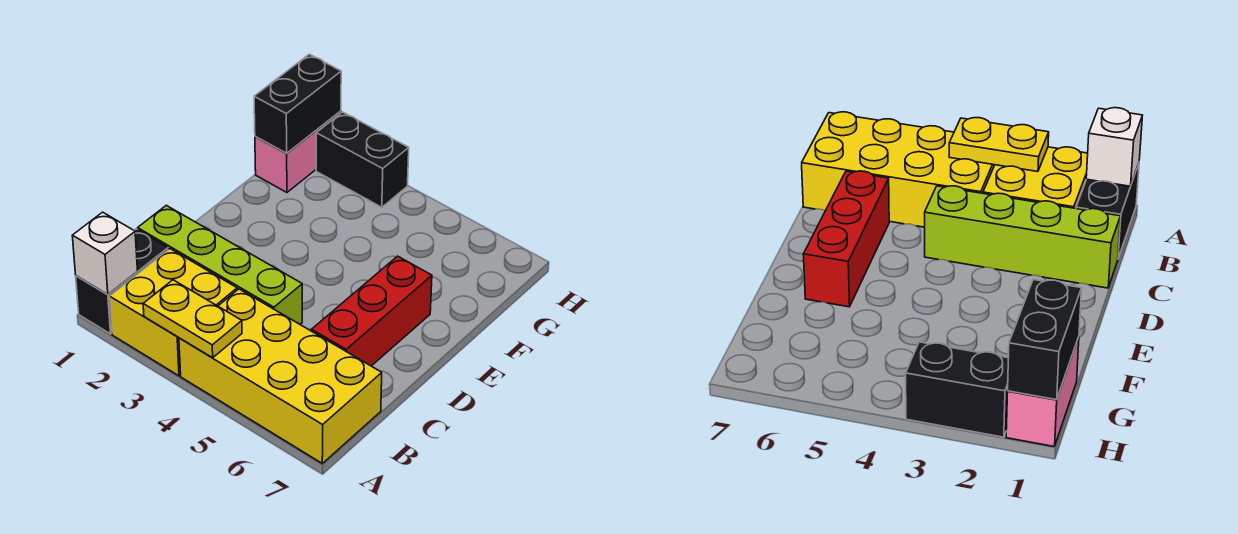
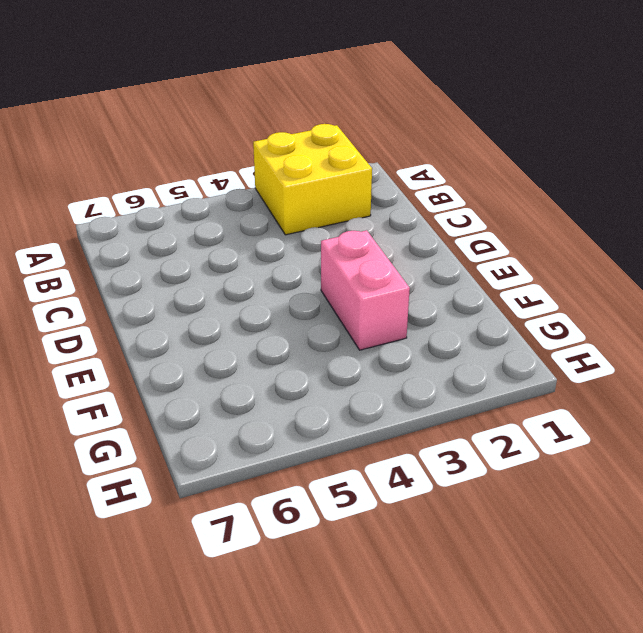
pink brick E3:F3 level 1 -> pink brick G1:H1 level 1
none -> black brick A1:B1 level 1
none -> yellow brick A4:B7 level 1

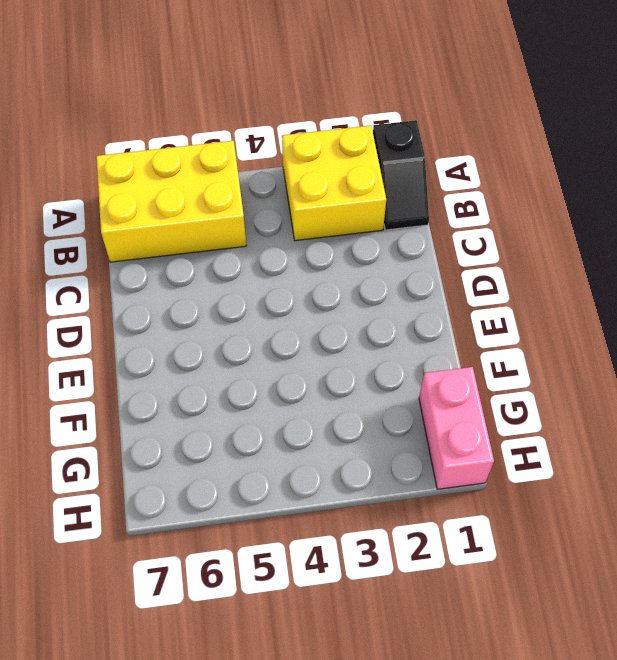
black slope A1:B1 level 1 top A -> black brick A1:B1 level 1
yellow brick A5:B7 level 1 -> yellow brick A4:B7 level 1
none -> lime brick C1:C4 level 1
none -> red brick C6:E6 level 1

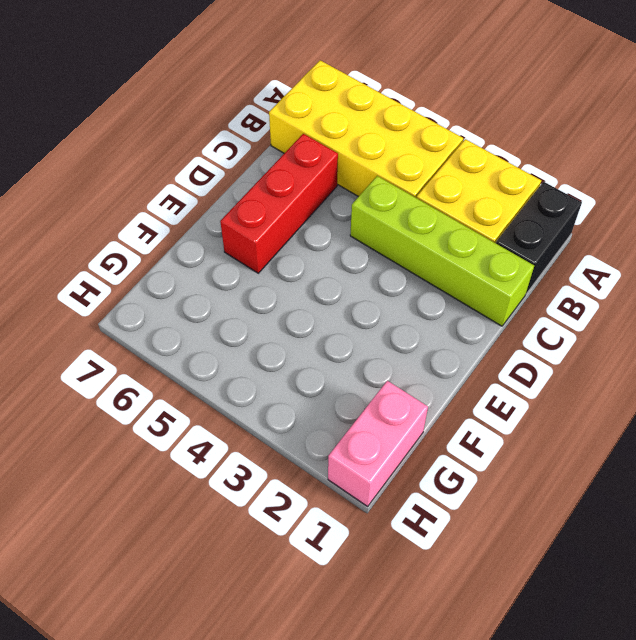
none -> black brick H2:H3 level 1
none -> white brick A1 level 2

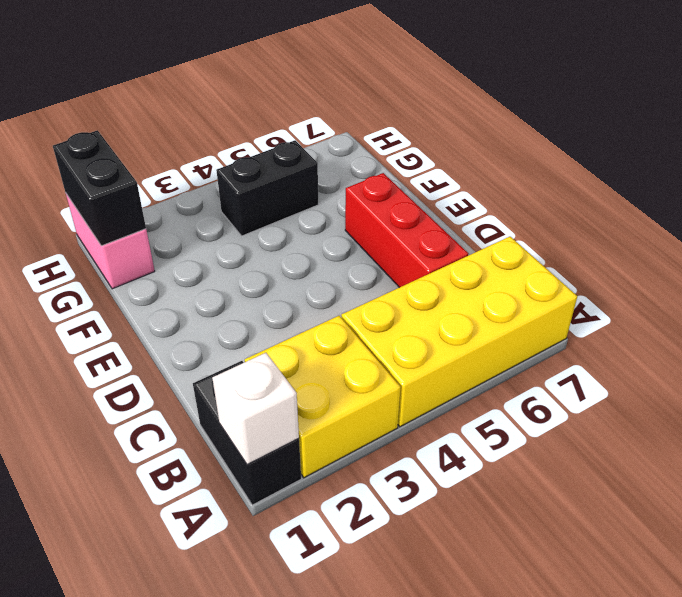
black brick G4:G5 level 1 -> black brick H2:H3 level 1
none -> lime brick C1:C4 level 1
none -> yellow plate A3:A4 level 2

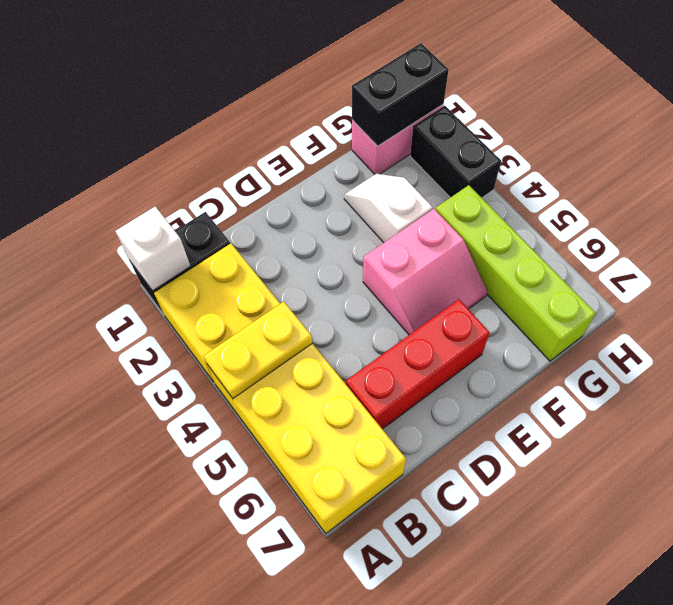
yellow plate A4:B4 level 2 -> yellow plate A3:A4 level 2
pink slope E4:F5 level 1 top 4 -> none
white slope F2:F3 level 1 top 3 -> none
lime brick G4:G7 level 1 -> lime brick C1:C4 level 1

